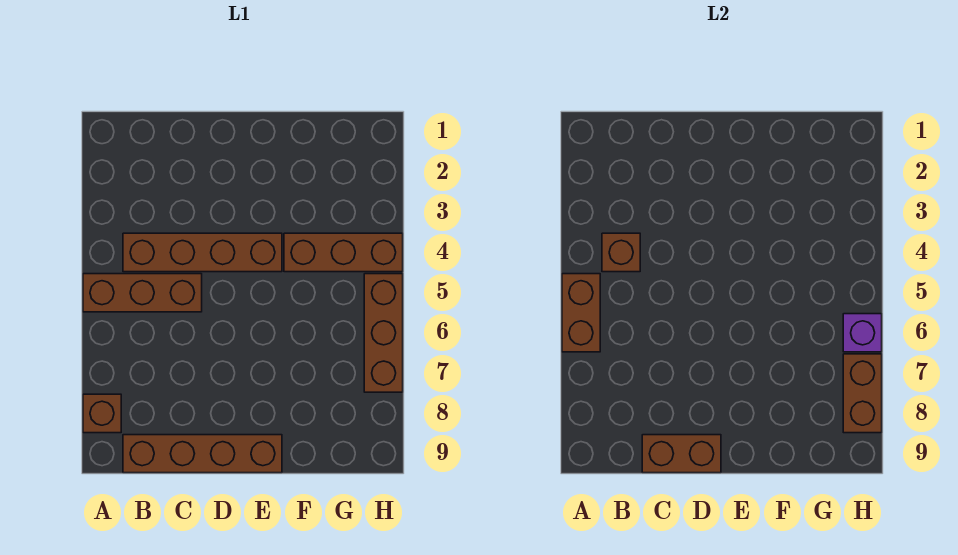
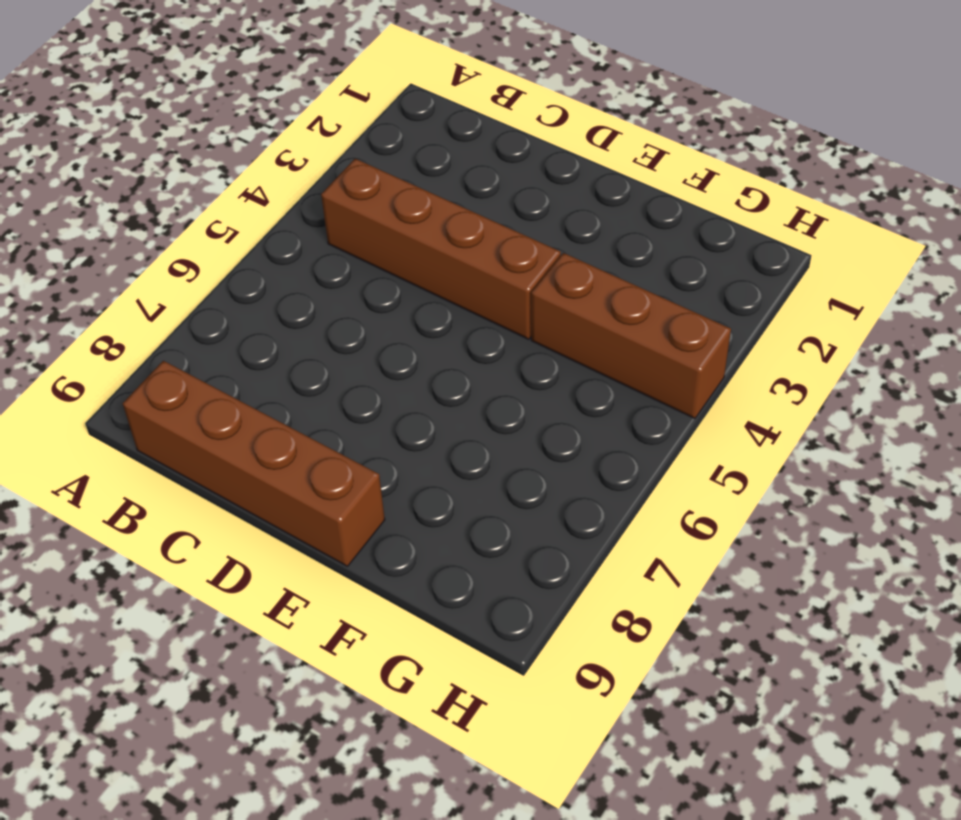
none -> brown brick A5:C5 level 1
none -> brown brick A8 level 1

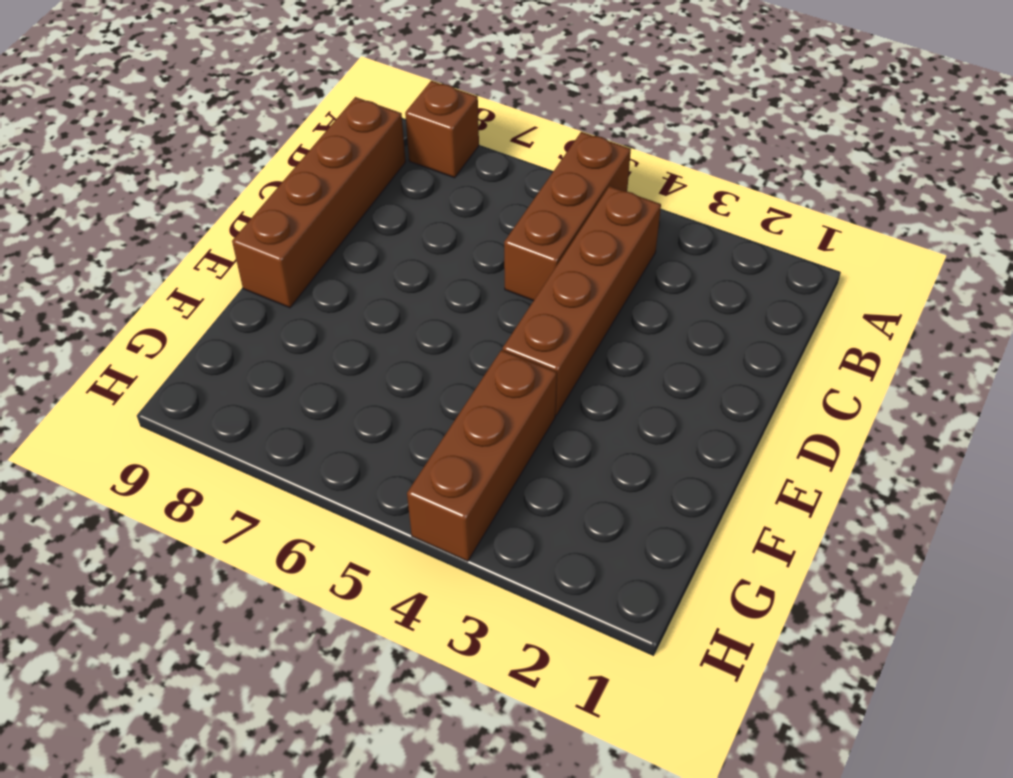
none -> brown brick H5:H7 level 1
none -> brown brick A5:A6 level 2

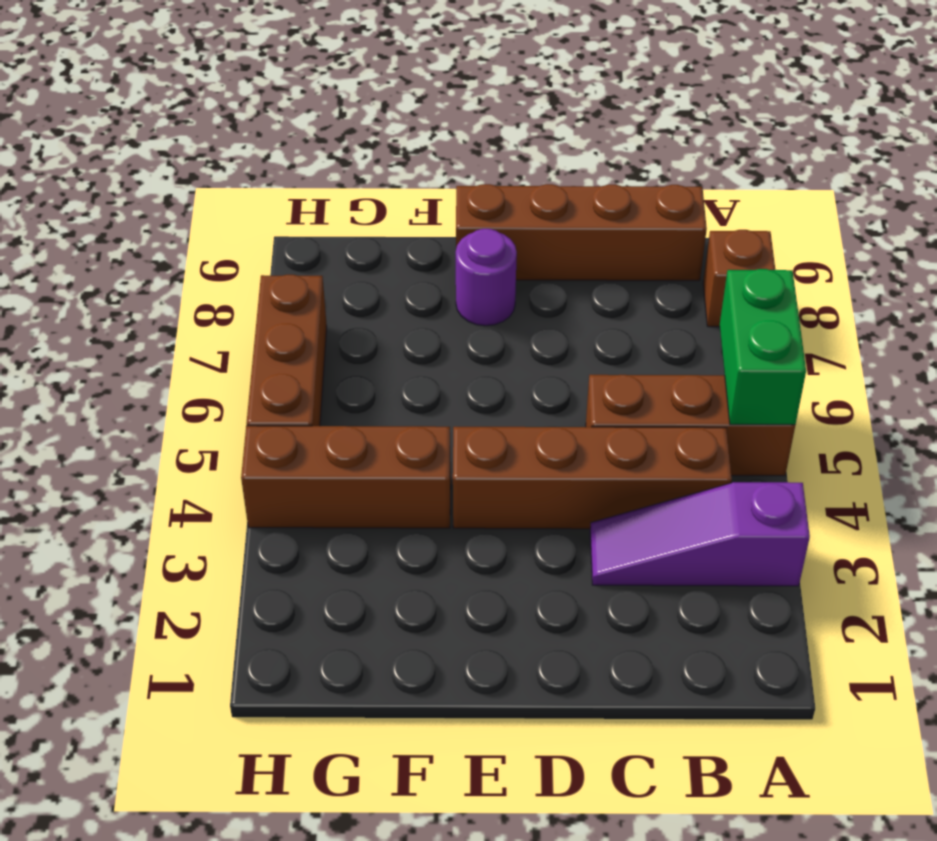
purple slope A3:C3 level 1 top A -> none
green brick A5:A6 level 2 -> brown brick A5:A6 level 2
purple round brick E8 level 1 -> none
none -> brown brick B4 level 2
none -> brown brick C9:D9 level 2

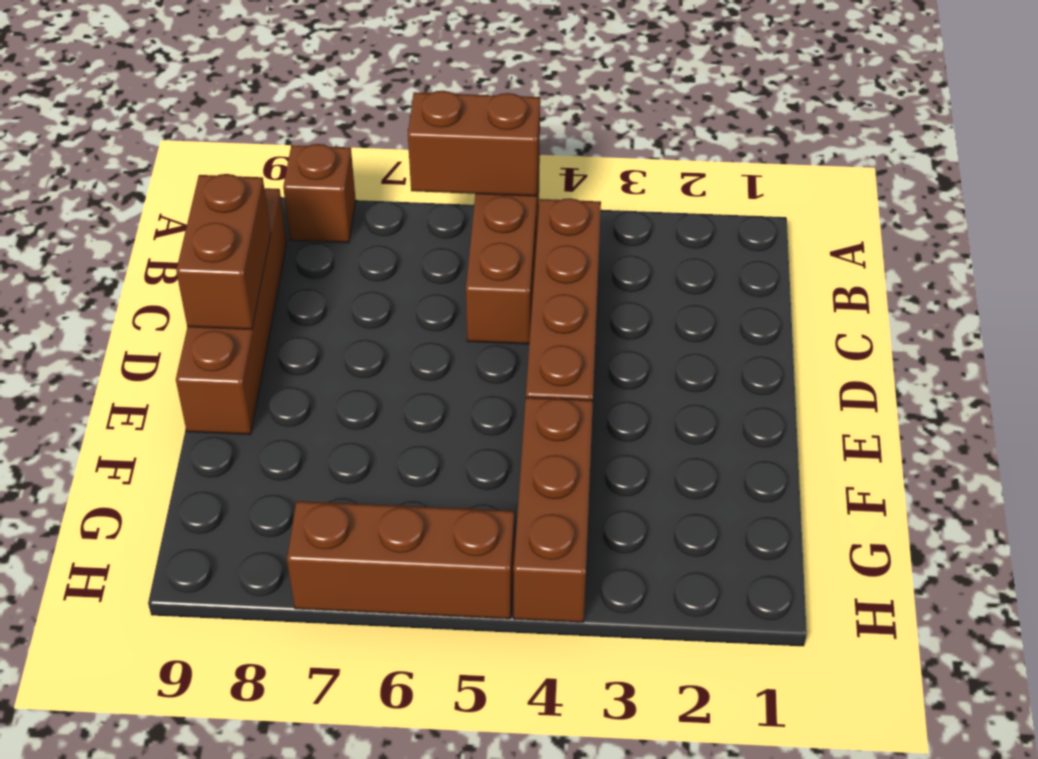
none -> brown brick B4 level 2
none -> purple brick H6 level 2

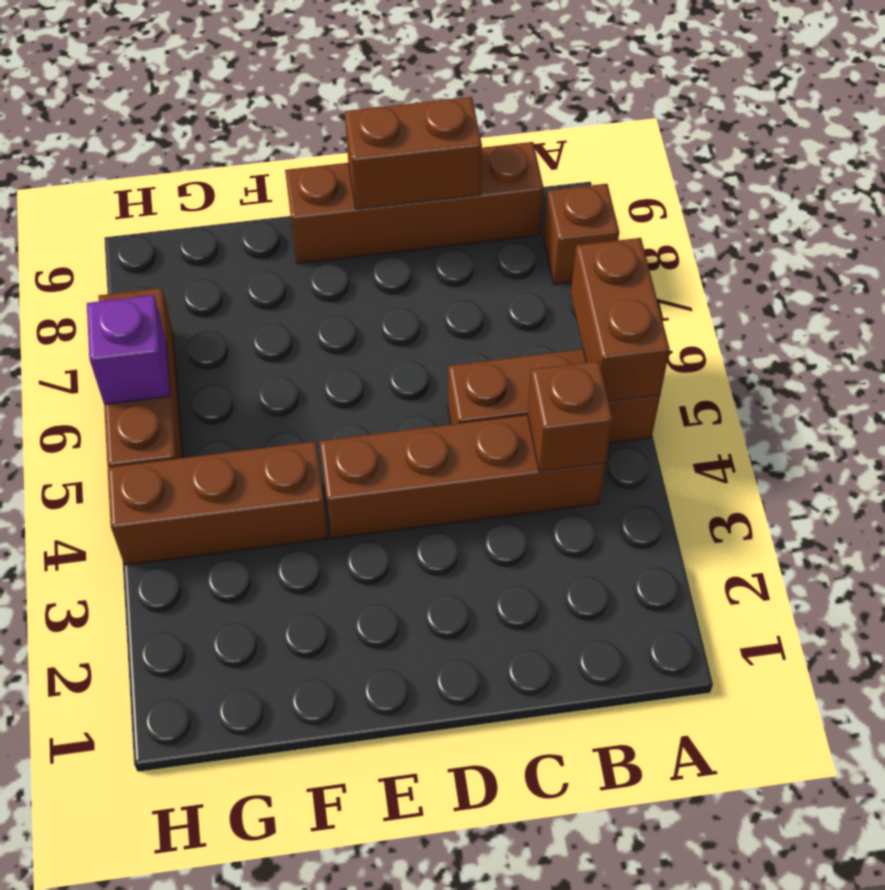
none -> brown brick H7:H8 level 2

